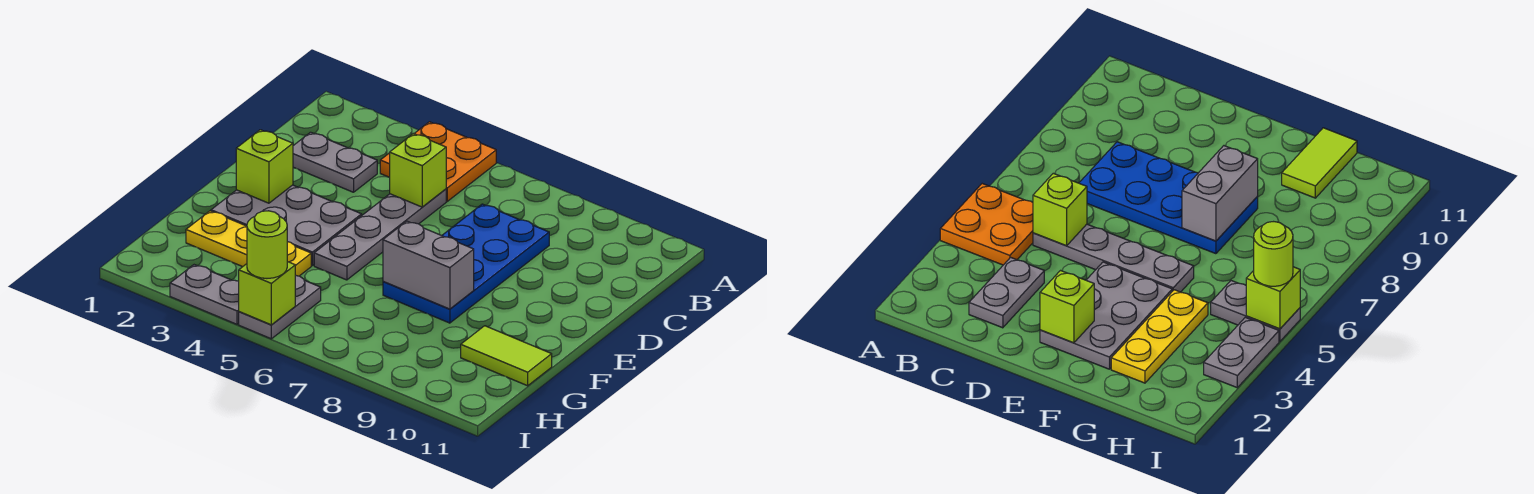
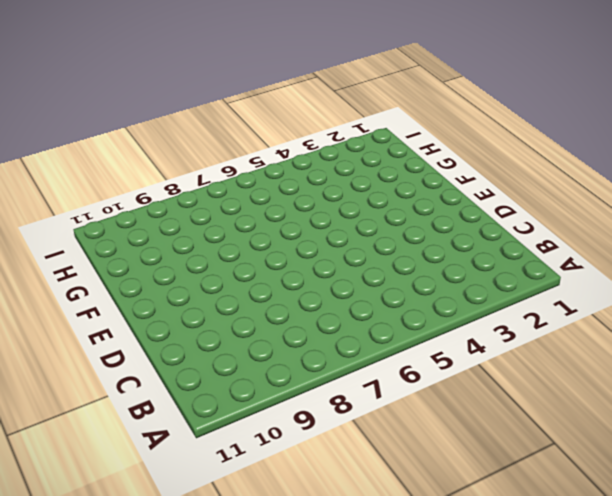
none -> orange plate A4:B5 level 1
none -> grey plate C2:C3 level 1
none -> grey plate C5:F5 level 1

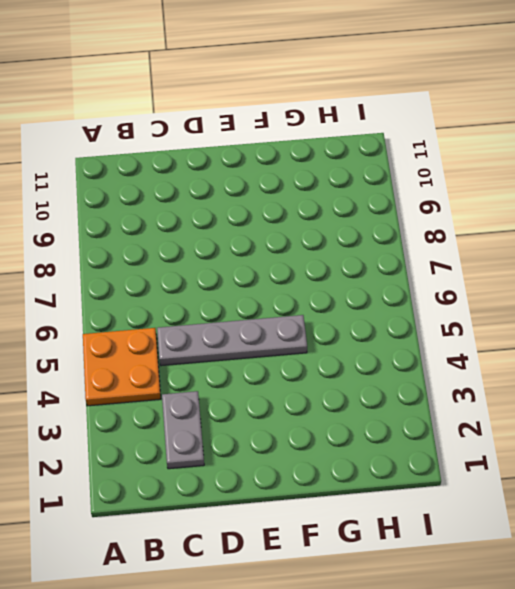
none -> blue plate C7:F8 level 1
none -> grey plate E2:F4 level 1
none -> yellow plate G2:G4 level 1

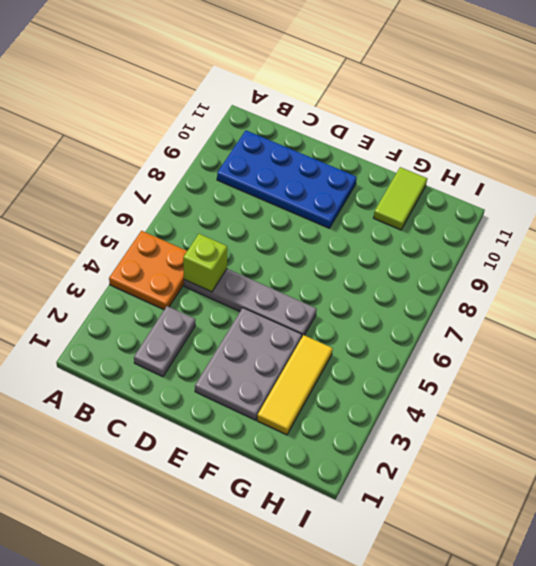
blue plate B9:E10 level 1 -> blue plate C7:F8 level 1
yellow tile G2:G4 level 1 -> yellow plate G2:G4 level 1
none -> grey plate H5:I5 level 1
none -> grey plate I3:I4 level 1
none -> lime brick E2 level 2

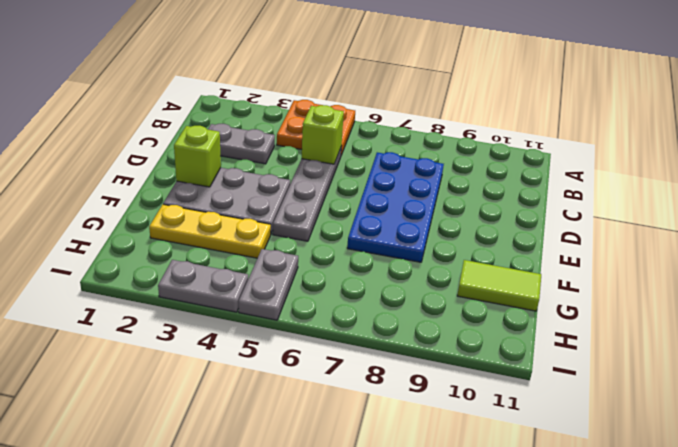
none -> grey brick F7:F8 level 2
none -> lime brick I5 level 2
none -> lime round brick I5 level 3

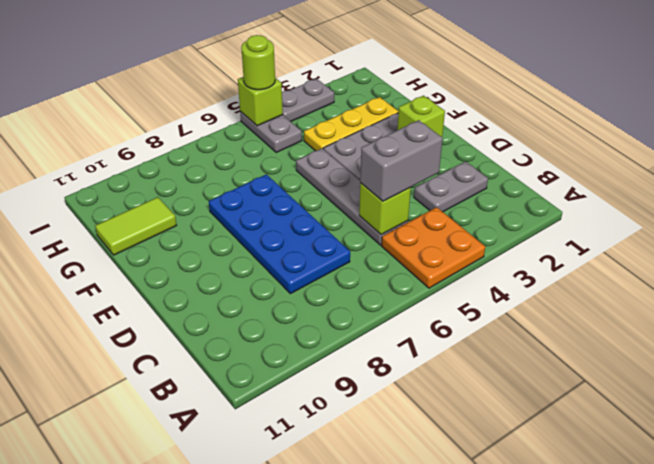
grey brick C4:C5 level 3 -> grey brick F7:F8 level 2

